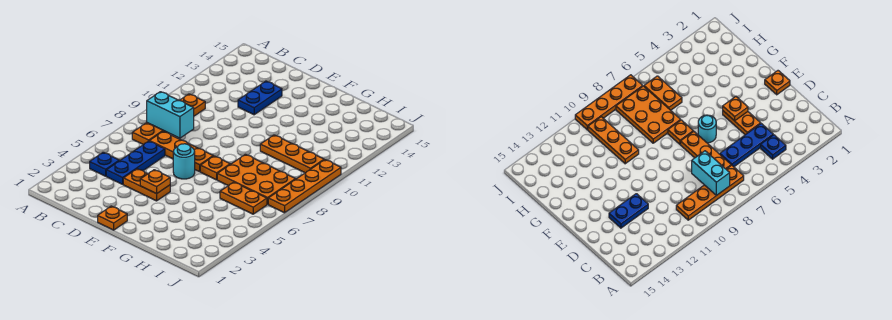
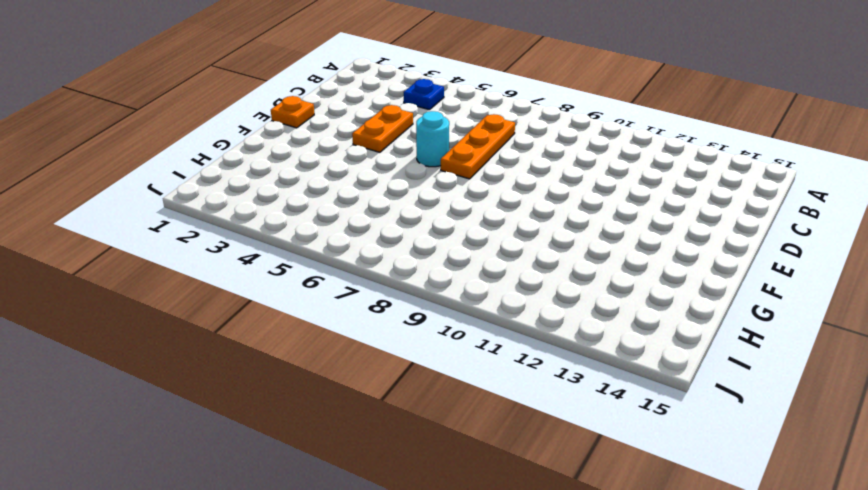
none -> orange plate B7:B10 level 1
none -> blue plate C4:C6 level 1
none -> blue plate D12:D13 level 1

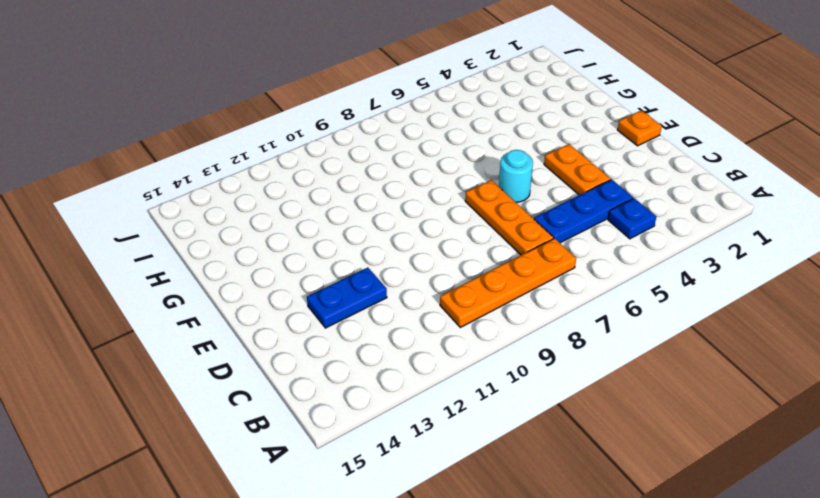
none -> orange plate F7 level 1
none -> orange plate G7:I8 level 1
none -> orange plate G10:I10 level 1

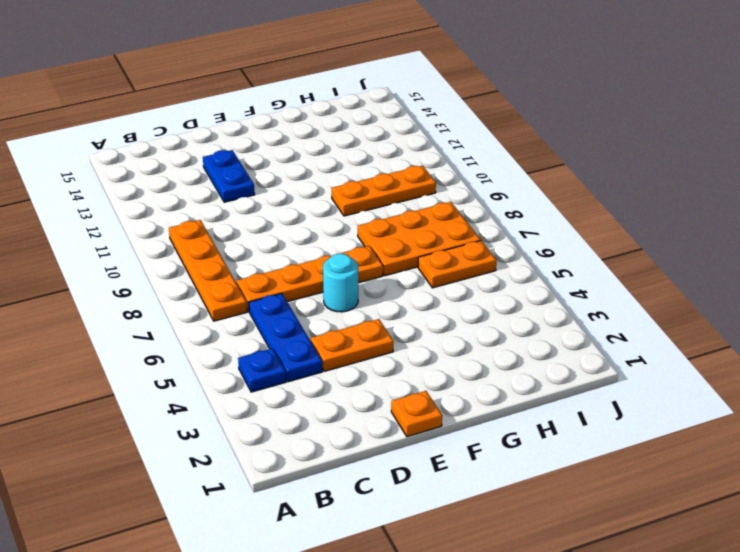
none -> orange plate J7:J10 level 1
none -> cyan brick B8:C8 level 2
none -> orange plate E4 level 2

